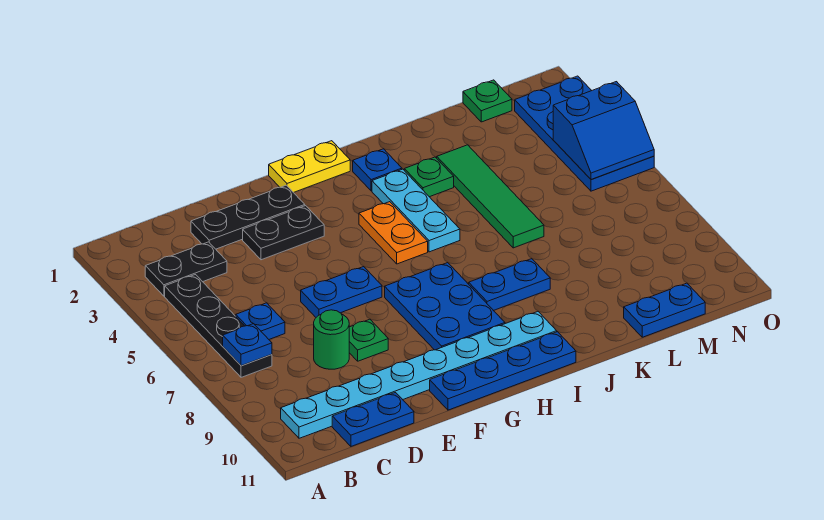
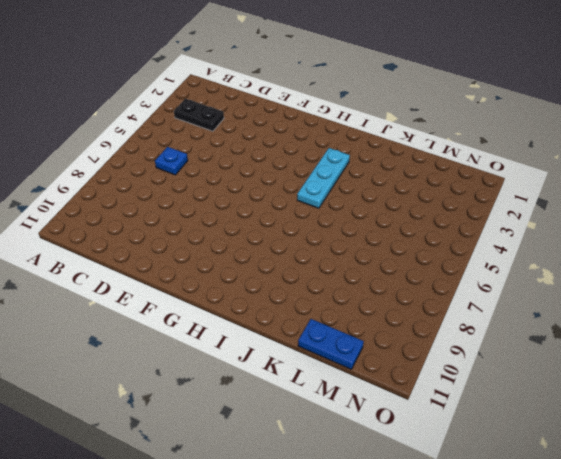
none -> black plate B4:B7 level 1
none -> cyan plate B10:I10 level 1
none -> blue plate C11:D11 level 1

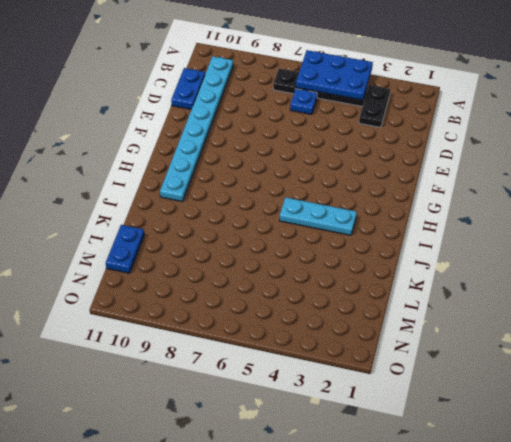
blue plate A4:B6 level 2 -> blue plate G7:H9 level 1
none -> black plate D2:F2 level 1
none -> green round brick D8 level 1
none -> black plate E3:F3 level 1

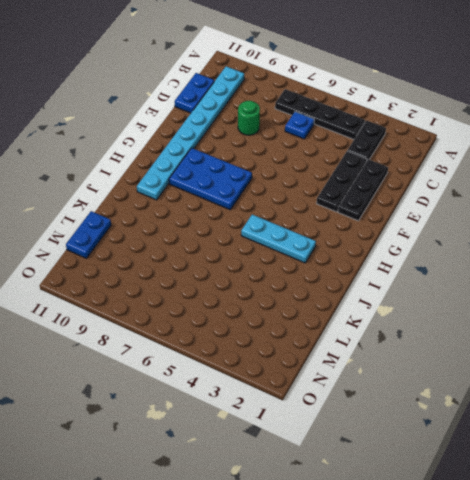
black plate D3:F3 level 1 -> black plate E3:F3 level 1
none -> blue plate E6:F6 level 1
none -> green plate E8 level 1
none -> blue plate F11:I11 level 1

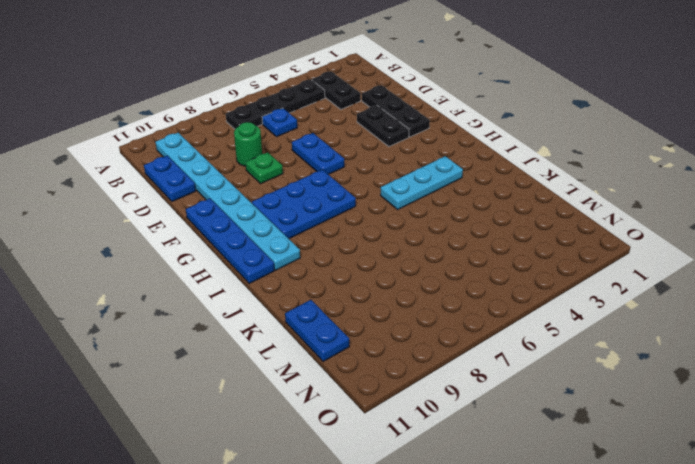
none -> yellow plate G1:H1 level 1
none -> orange plate H4:H5 level 1
none -> blue plate I2 level 1

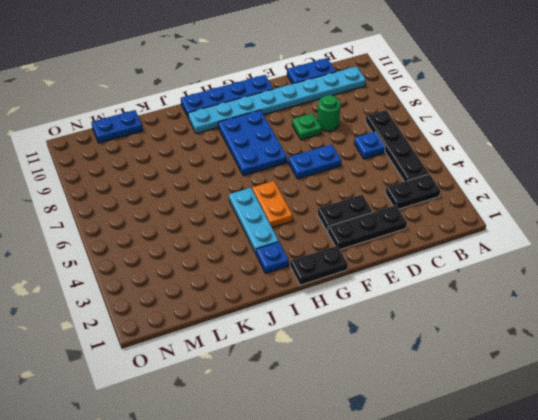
black plate G1:H1 level 1 -> yellow plate G1:H1 level 1
none -> blue plate I8:J8 level 1
none -> green plate J3 level 1
none -> green tile K3:K6 level 1

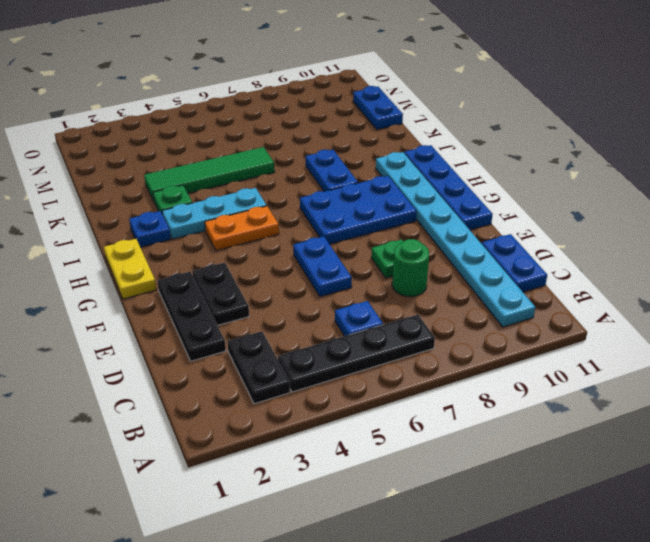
none -> green plate M1 level 1
none -> blue plate N2:O5 level 1
none -> blue plate B7 level 2

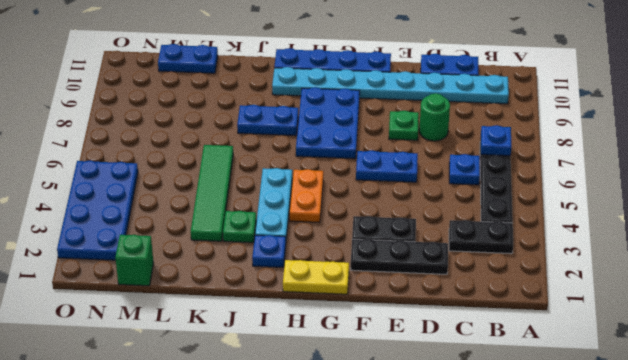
green brick M1 level 1 -> green plate M1 level 1
none -> blue slope N4:O5 level 2 top 4

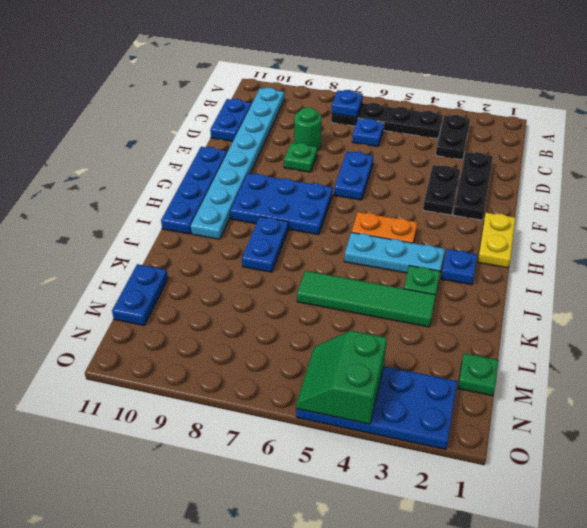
green slope N4:O5 level 2 top 4 -> blue slope N4:O5 level 2 top 4

